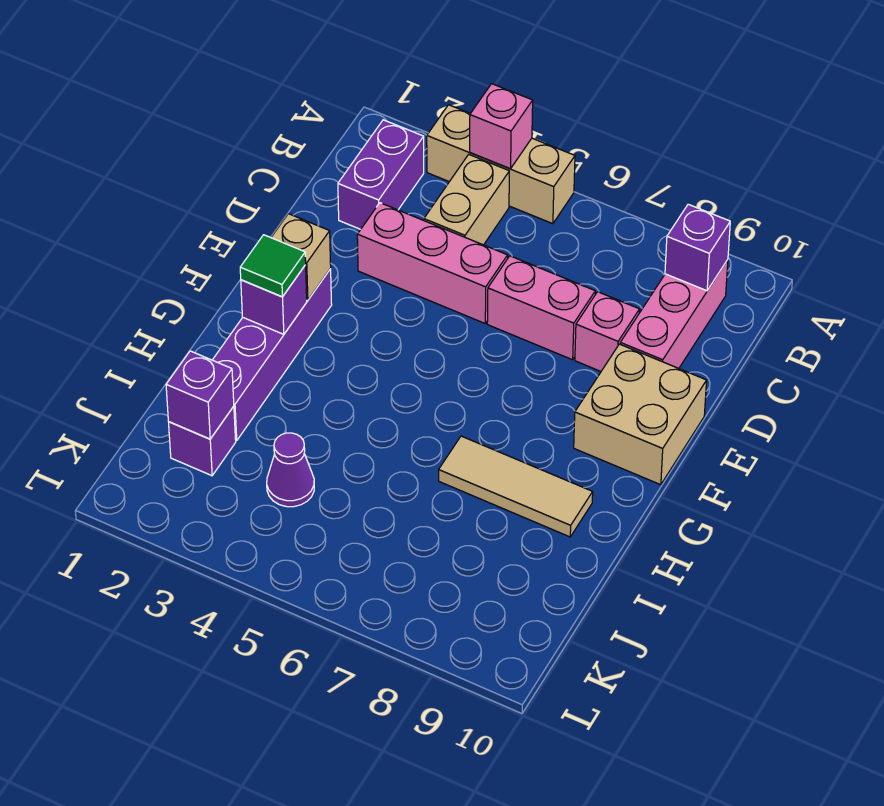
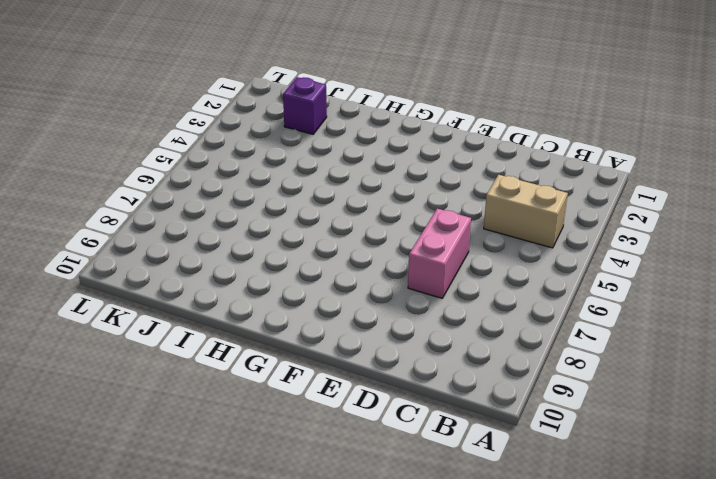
none -> tan brick A3:A5 level 1
none -> purple brick B2:C2 level 1
none -> pink brick B9:D9 level 1

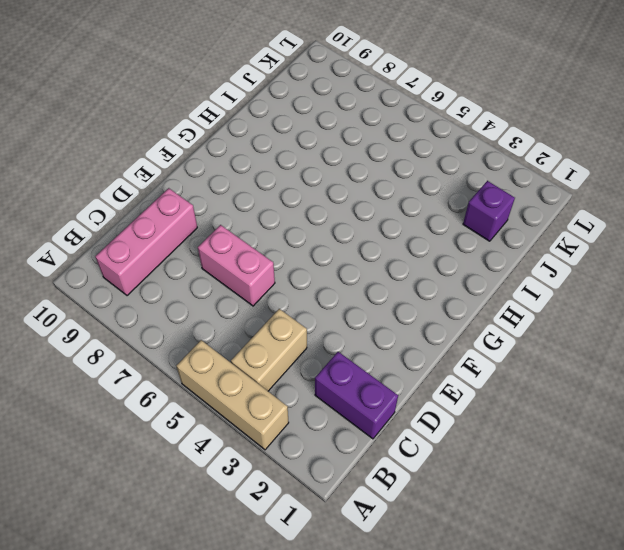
purple brick C1:C2 level 1 -> purple brick B2:C2 level 1
none -> pink brick D3:D5 level 1
none -> pink brick D8 level 1
none -> tan brick E9:F10 level 1

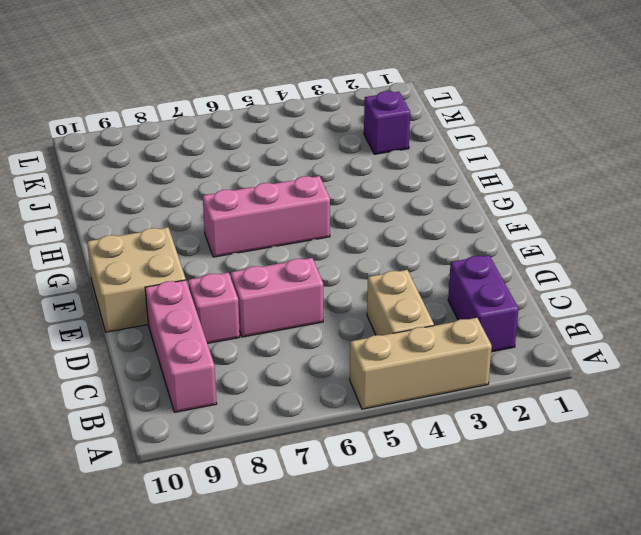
pink brick G5:G7 level 1 -> pink brick D3:D5 level 1
none -> purple brick F2:I2 level 1
none -> tan tile H7:H9 level 1
none -> purple cone J4 level 1

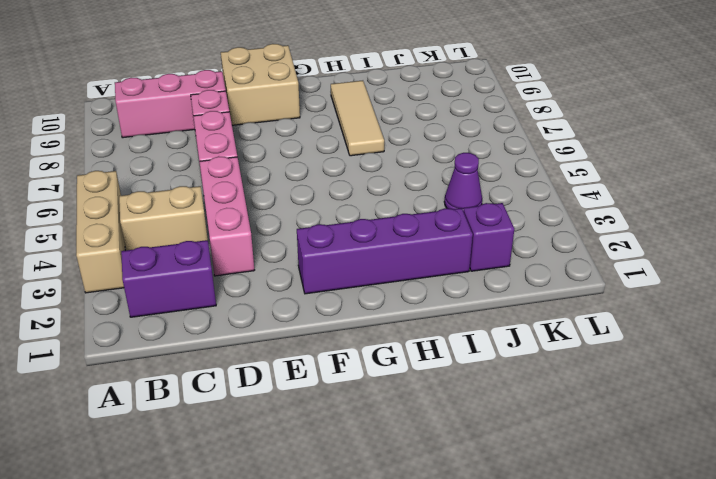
none -> pink brick A4 level 2
none -> purple brick B9 level 2
none -> tan brick F2 level 2

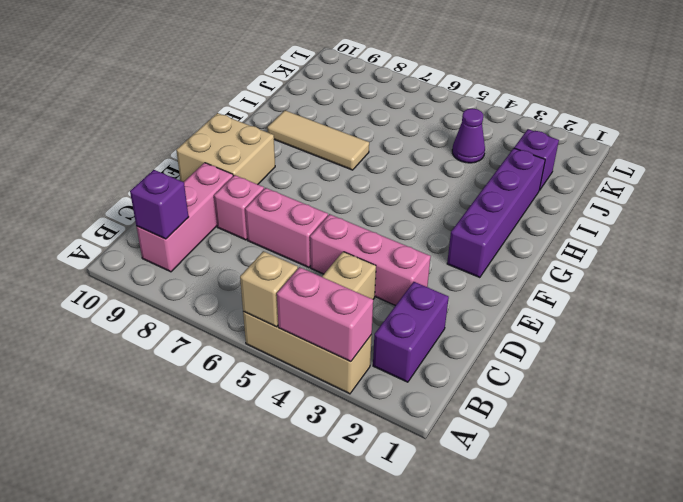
pink brick A3:A4 level 2 -> pink brick A4 level 2
tan brick A5 level 2 -> tan brick F2 level 2
none -> purple brick G2 level 2
none -> purple brick J2 level 2
none -> green tile G2 level 3

